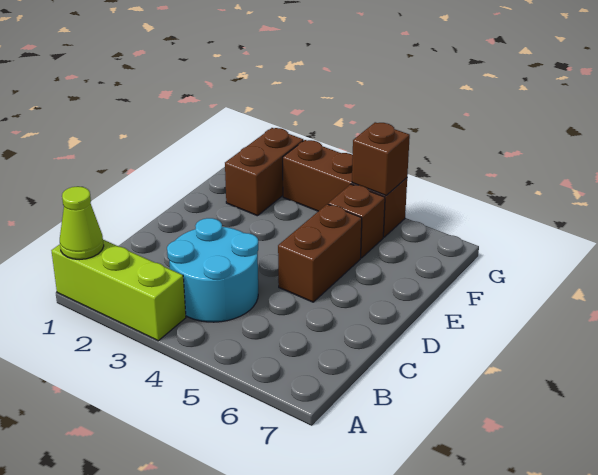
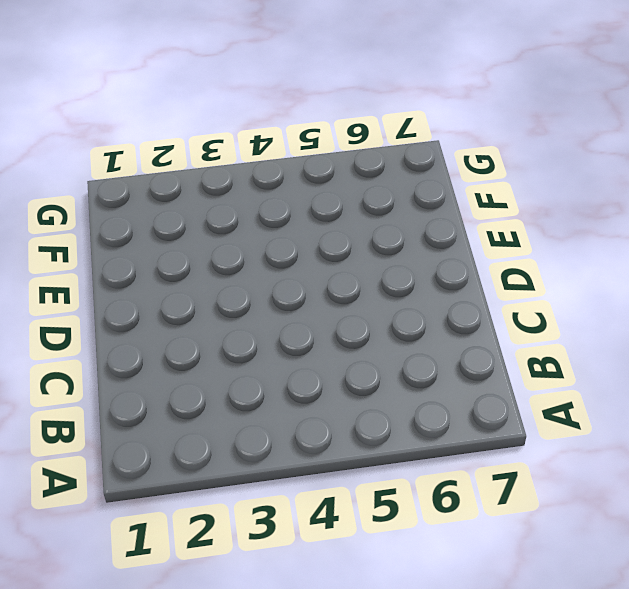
none -> lime brick A1:A3 level 1
none -> cyan round brick B3:C4 level 1

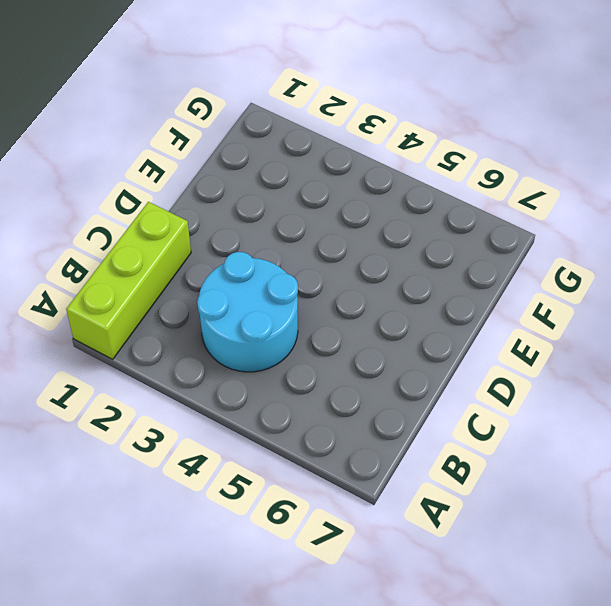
lime brick A1:C1 level 1 -> lime brick A1:A3 level 1
none -> brown brick D5:E5 level 1
none -> brown brick F2:G2 level 1

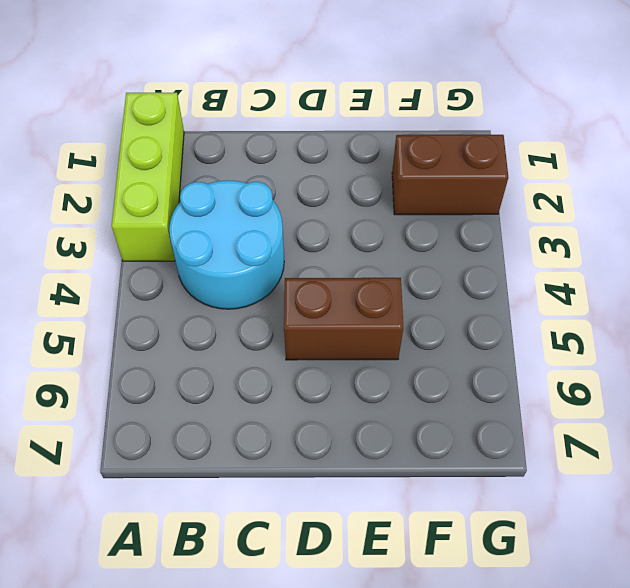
none -> brown brick F5 level 1
none -> brown brick G3:G5 level 1

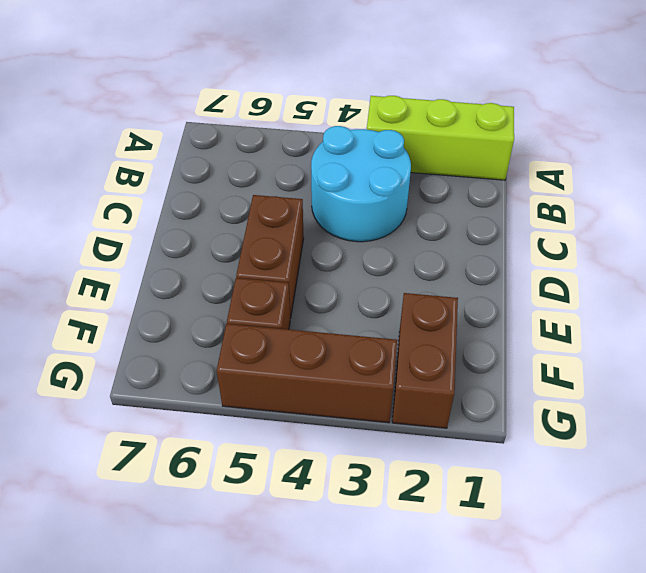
none -> lime cone A1 level 2
none -> brown brick G5 level 2

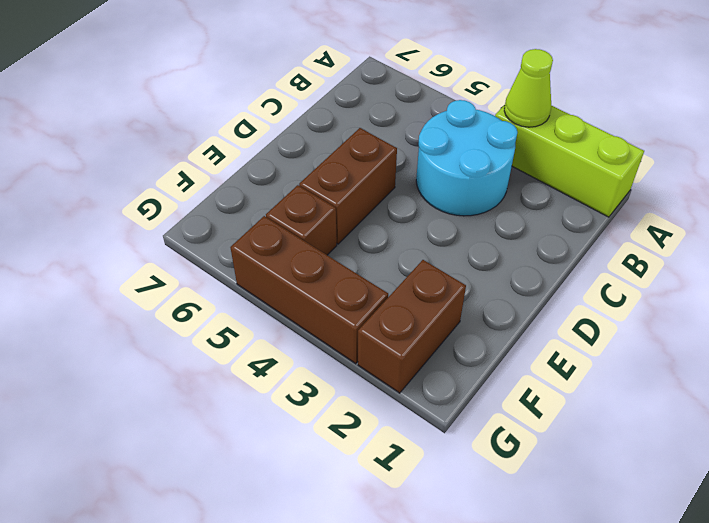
lime cone A3 level 2 -> lime cone A1 level 2
none -> brown brick G5 level 2

